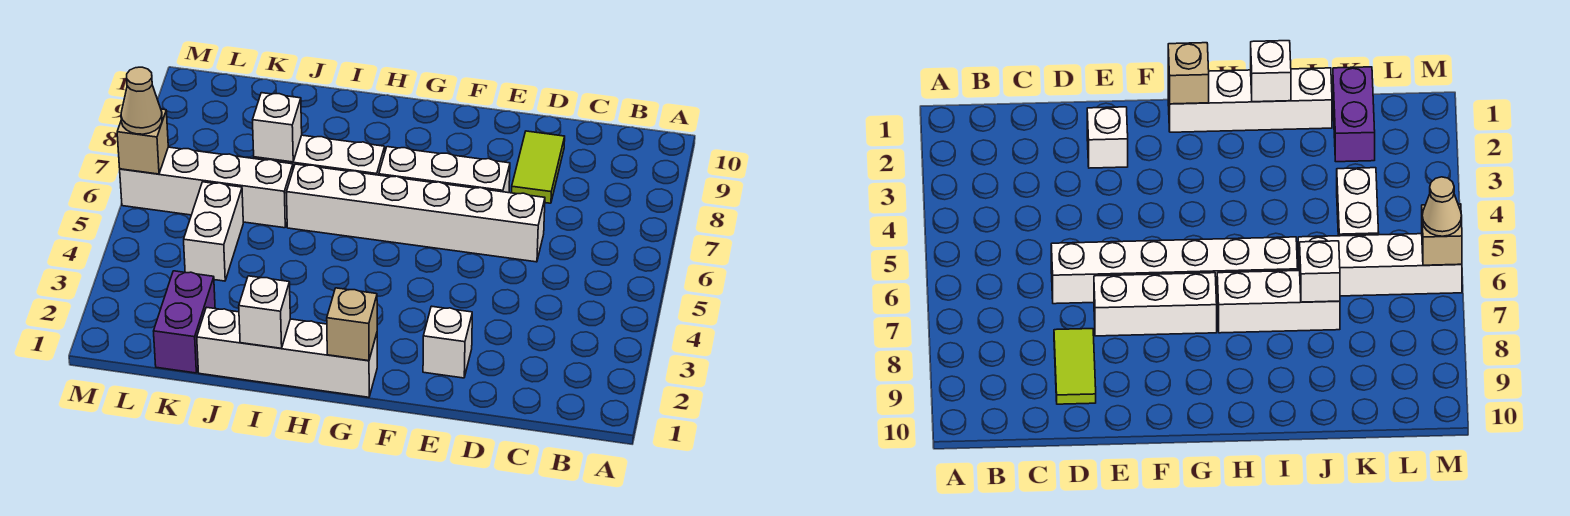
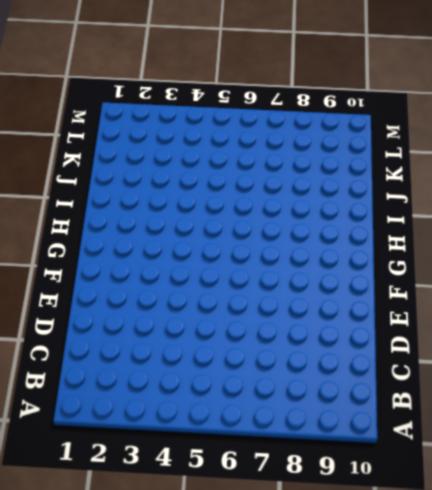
none -> white brick D6:I6 level 1
none -> lime tile D8:D9 level 1
none -> white brick E2 level 1

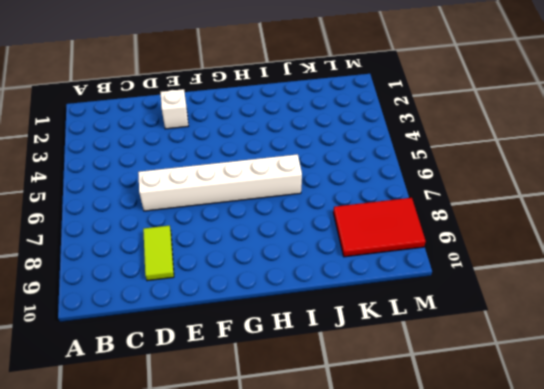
red tile K8:M9 level 1 -> none
none -> white brick E7:G7 level 1
none -> white brick G1:J1 level 1
none -> white brick H7:J7 level 1

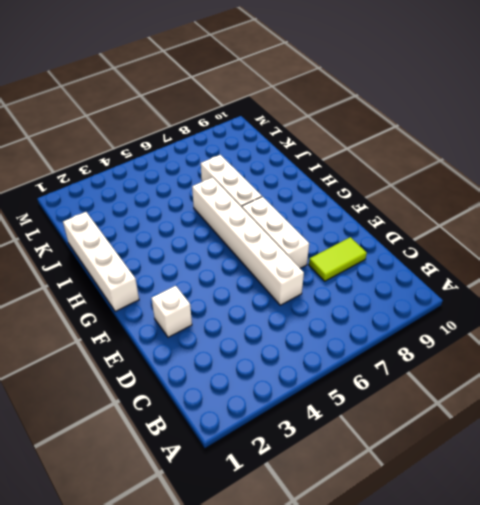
none -> white brick J6:M6 level 1
none -> purple brick K1:K2 level 1
none -> white brick K4:K5 level 1

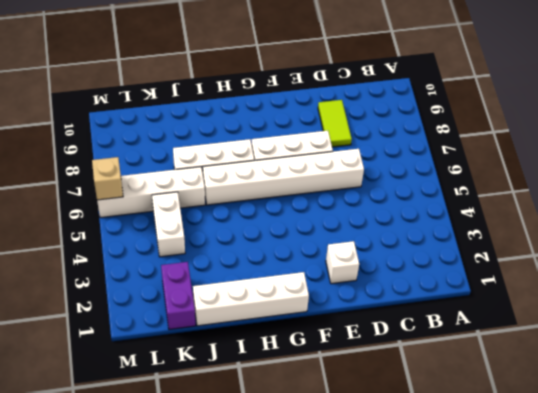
none -> tan brick G1 level 2
none -> white brick I1 level 2
none -> white brick J7 level 2

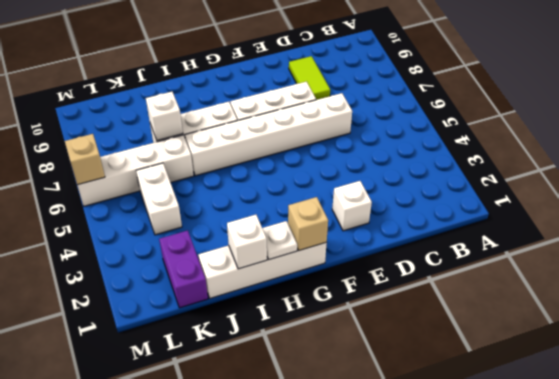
white plate H1 level 2 -> none
none -> tan cone M6 level 3

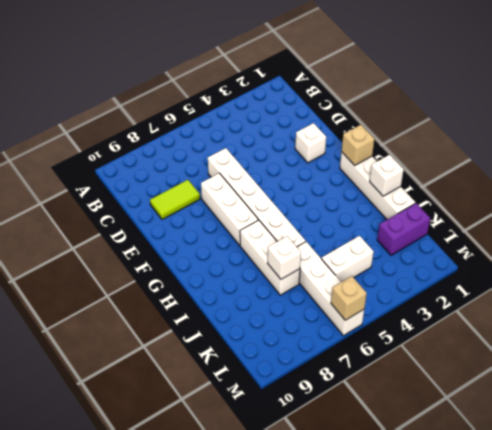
none -> tan cone M6 level 3

